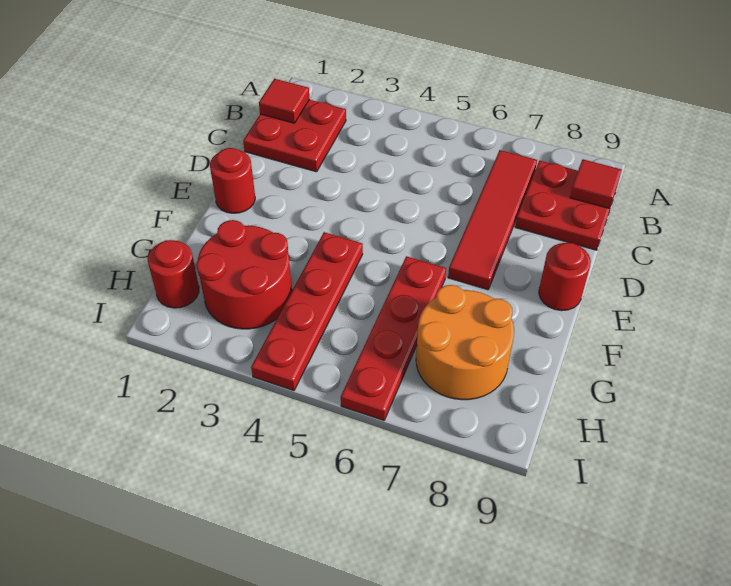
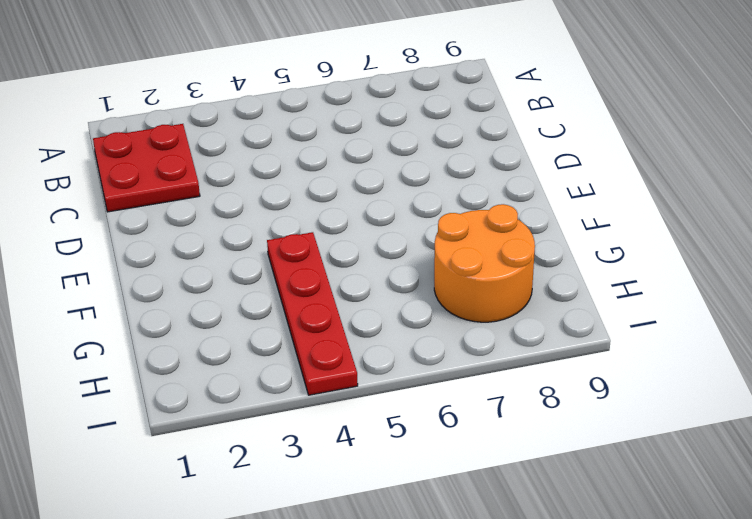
none -> red tile B7:E7 level 1
none -> red plate B8:C9 level 1
none -> red round brick E1 level 1

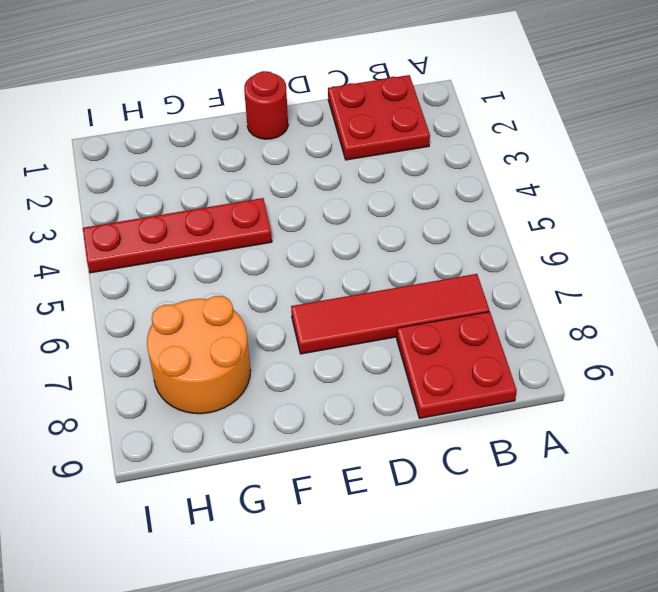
none -> red round brick E9 level 1
none -> red plate F6:I6 level 1
none -> red round brick G2:H3 level 1

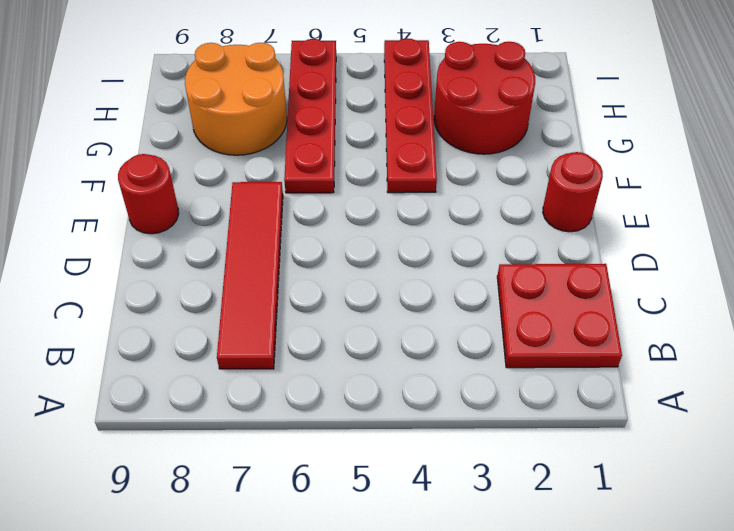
none -> red plate B8:C9 level 1
none -> red round brick H1 level 1
none -> red tile B1 level 2

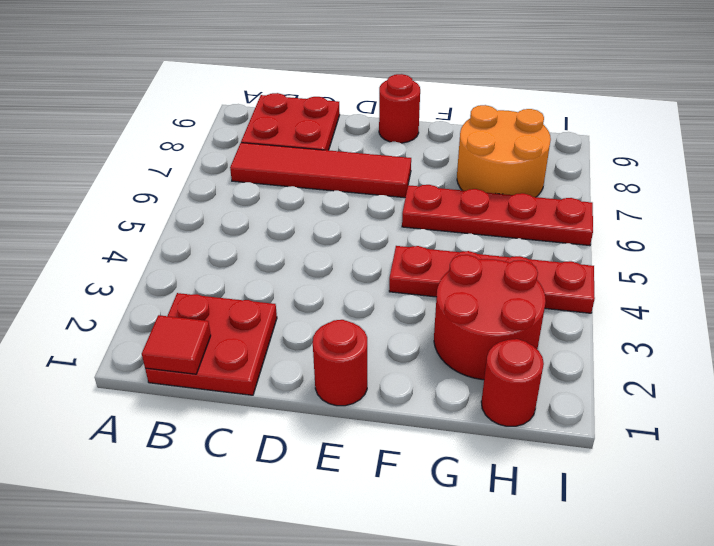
none -> red tile B9 level 2

